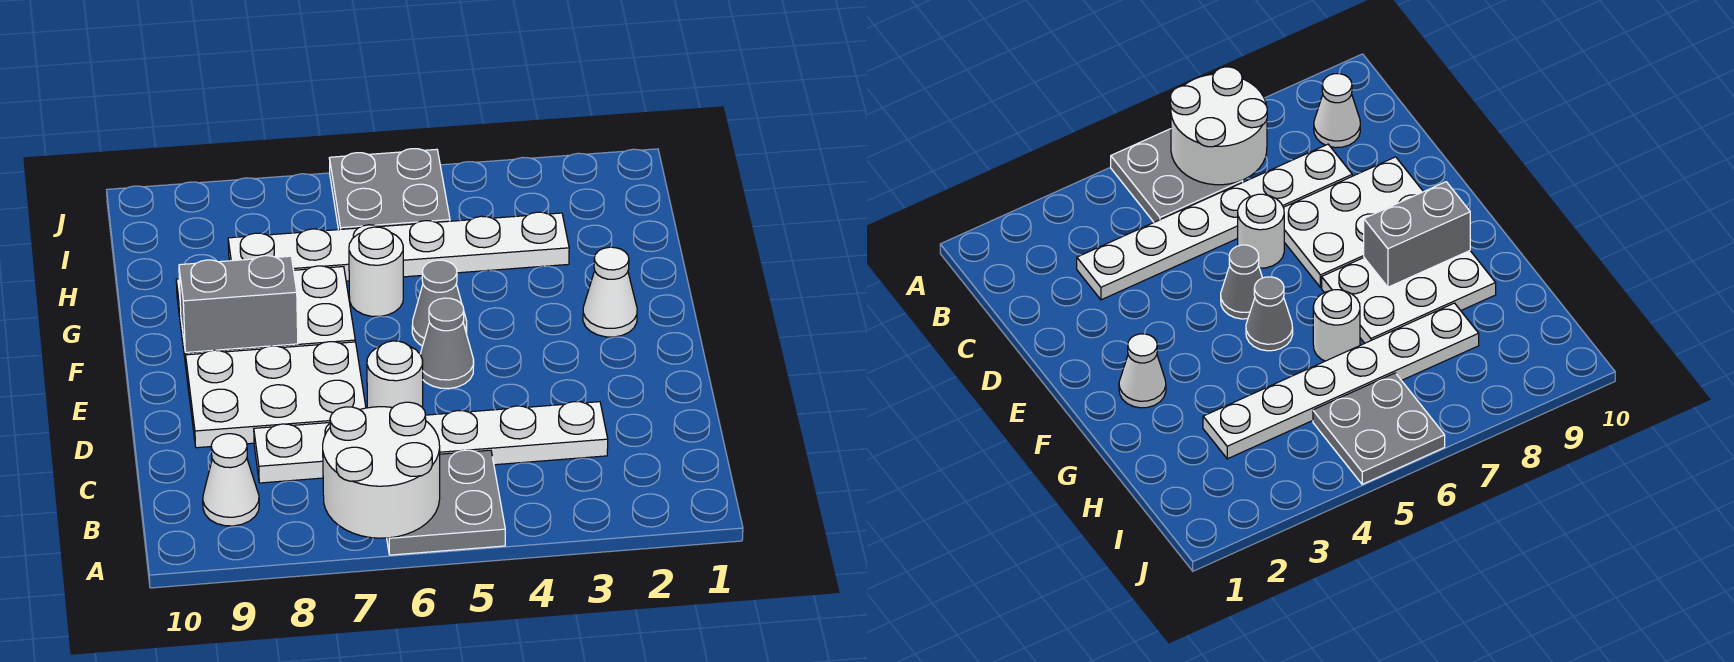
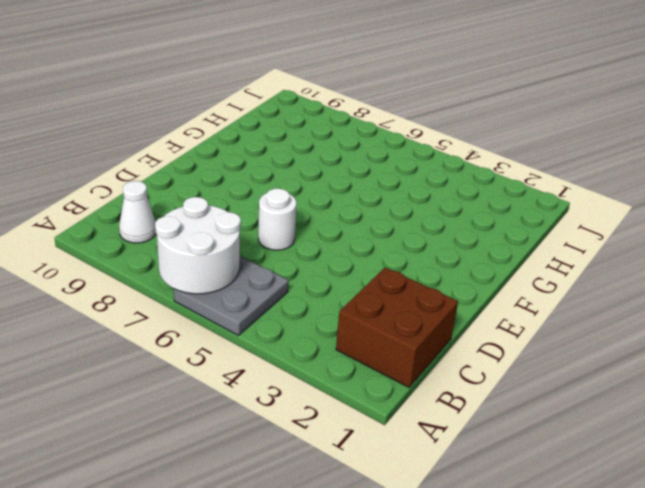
brown brick B1:C2 level 1 -> none
none -> white plate C3:C8 level 1
none -> white plate D7:E9 level 1
none -> grey cone E5 level 1

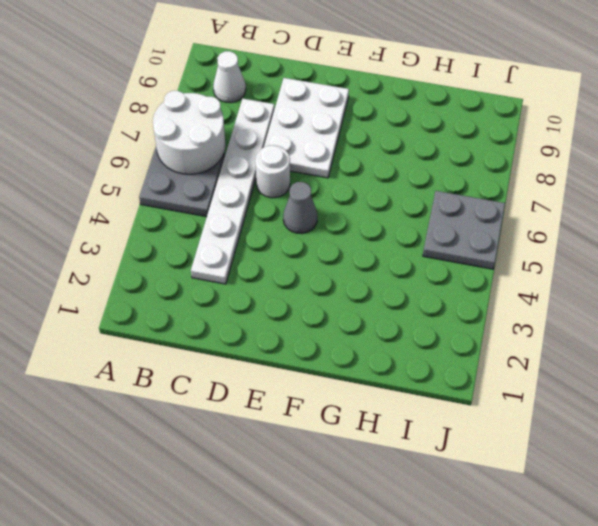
none -> white cone F2 level 1
none -> grey cone F5 level 1
none -> white plate F7:G9 level 1

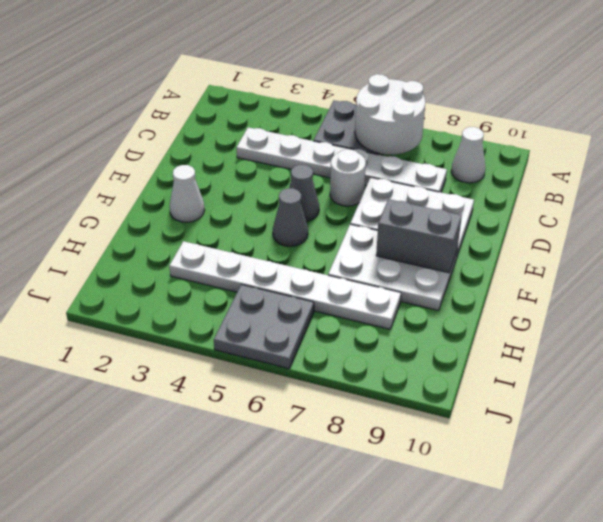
none -> white round brick G6 level 1

